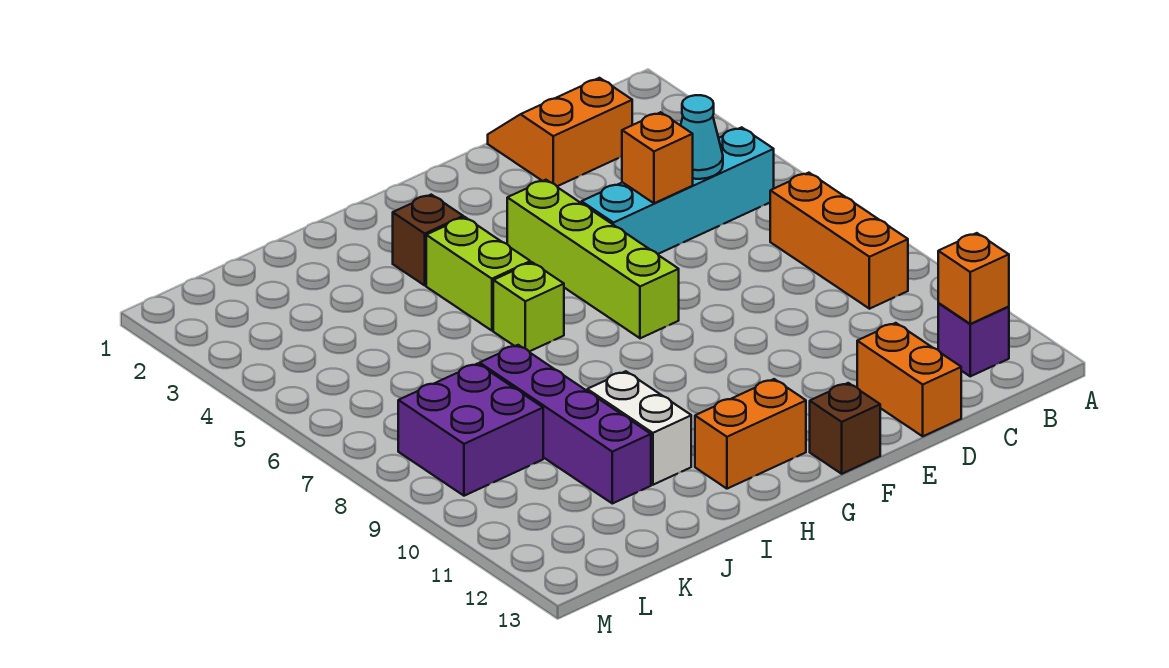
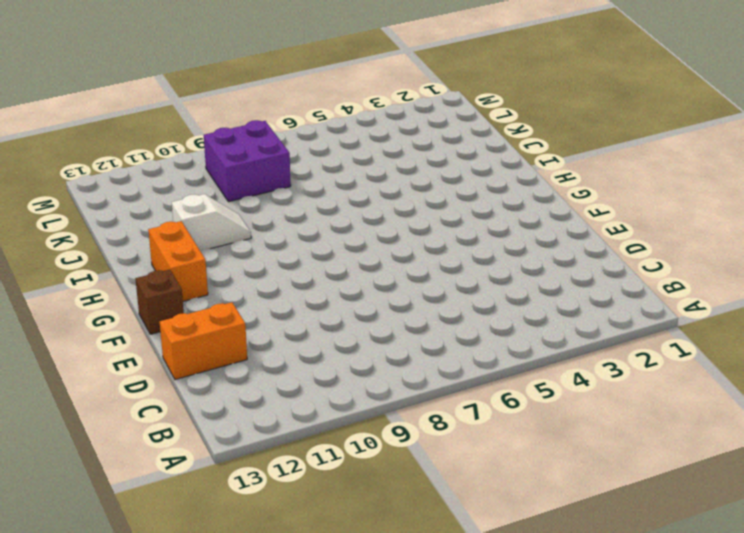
white slope I10:I11 level 1 top 11 -> white brick I10:I11 level 1
none -> cyan brick B5:E5 level 1
none -> orange brick B7:B9 level 1
none -> purple brick B12 level 1

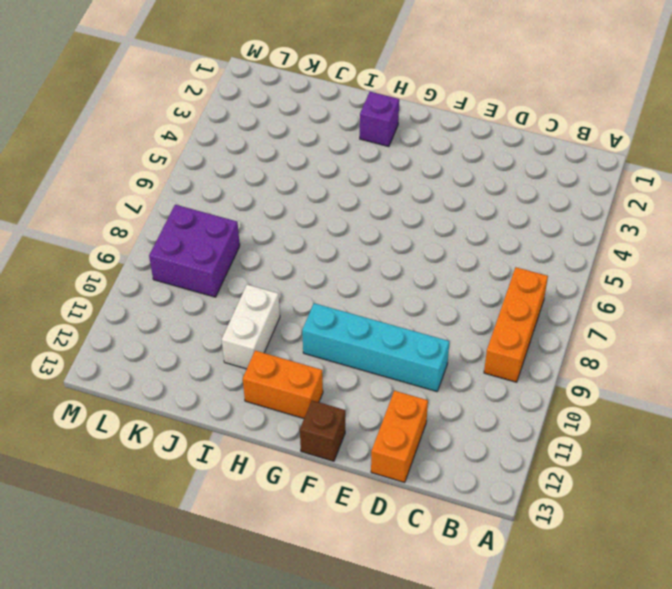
cyan brick D10:G10 level 1 -> cyan brick B5:E5 level 1
purple brick H2 level 1 -> purple brick B12 level 1
none -> orange slope C1:D2 level 1 top 2
none -> lime brick F4:F7 level 1
none -> brown brick H3 level 1

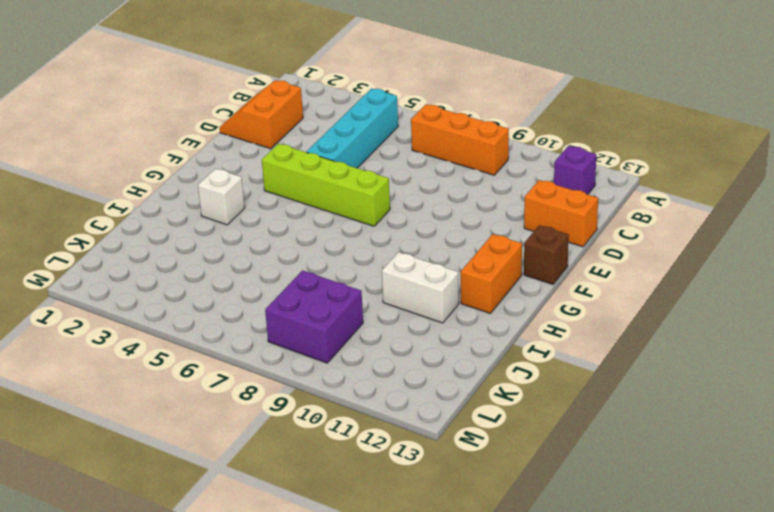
white brick H3 level 1 -> brown brick H3 level 1
none -> lime brick H4:H5 level 1
none -> lime brick H6 level 1
none -> purple brick J8:J11 level 1

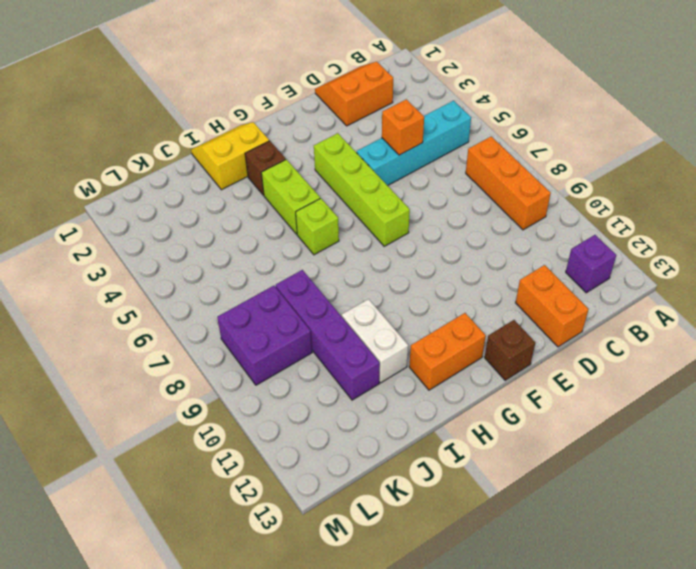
yellow slope H1:I2 level 1 top 2 -> none
none -> orange brick B12 level 2
none -> cyan cone C5 level 2

